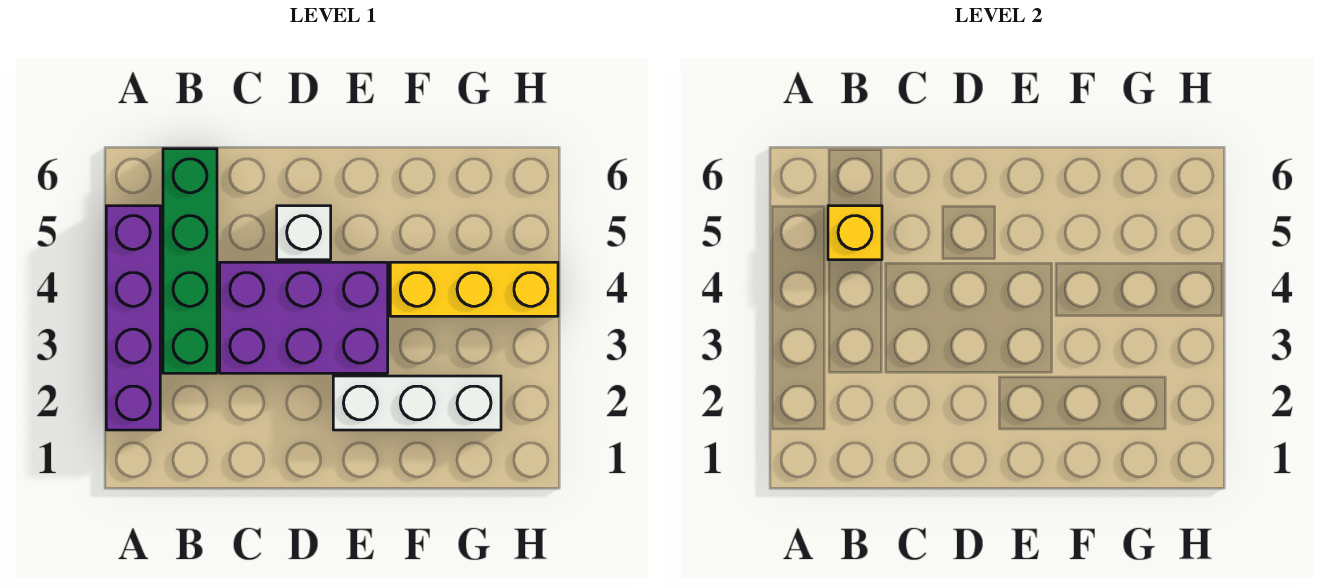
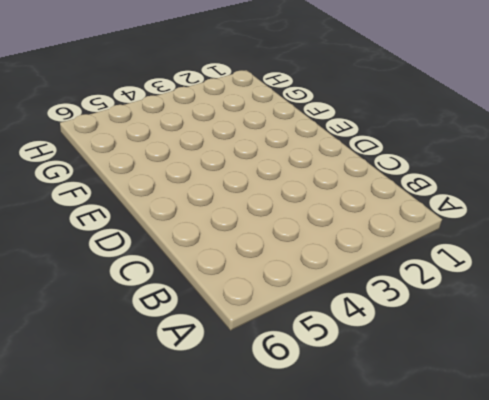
none -> purple brick A2:A5 level 1
none -> green brick B3:B6 level 1

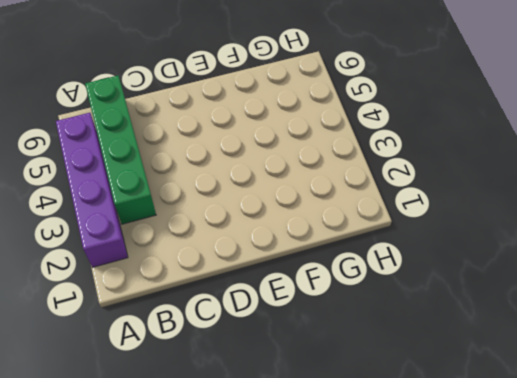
none -> purple brick C3:E4 level 1
none -> white brick D5 level 1

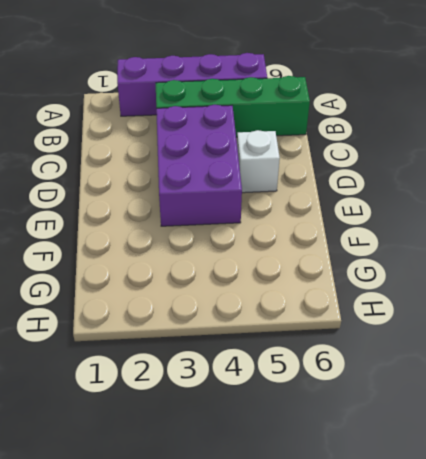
none -> white brick E2:G2 level 1
none -> yellow brick F4:H4 level 1

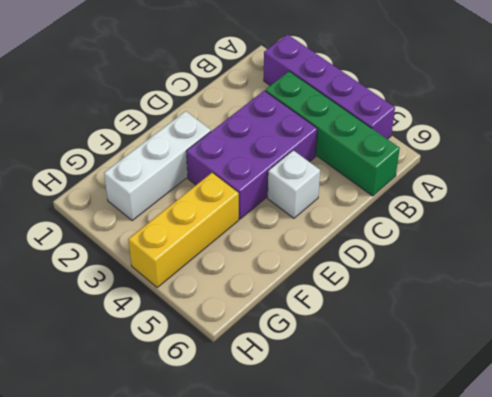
none -> yellow brick B5 level 2

